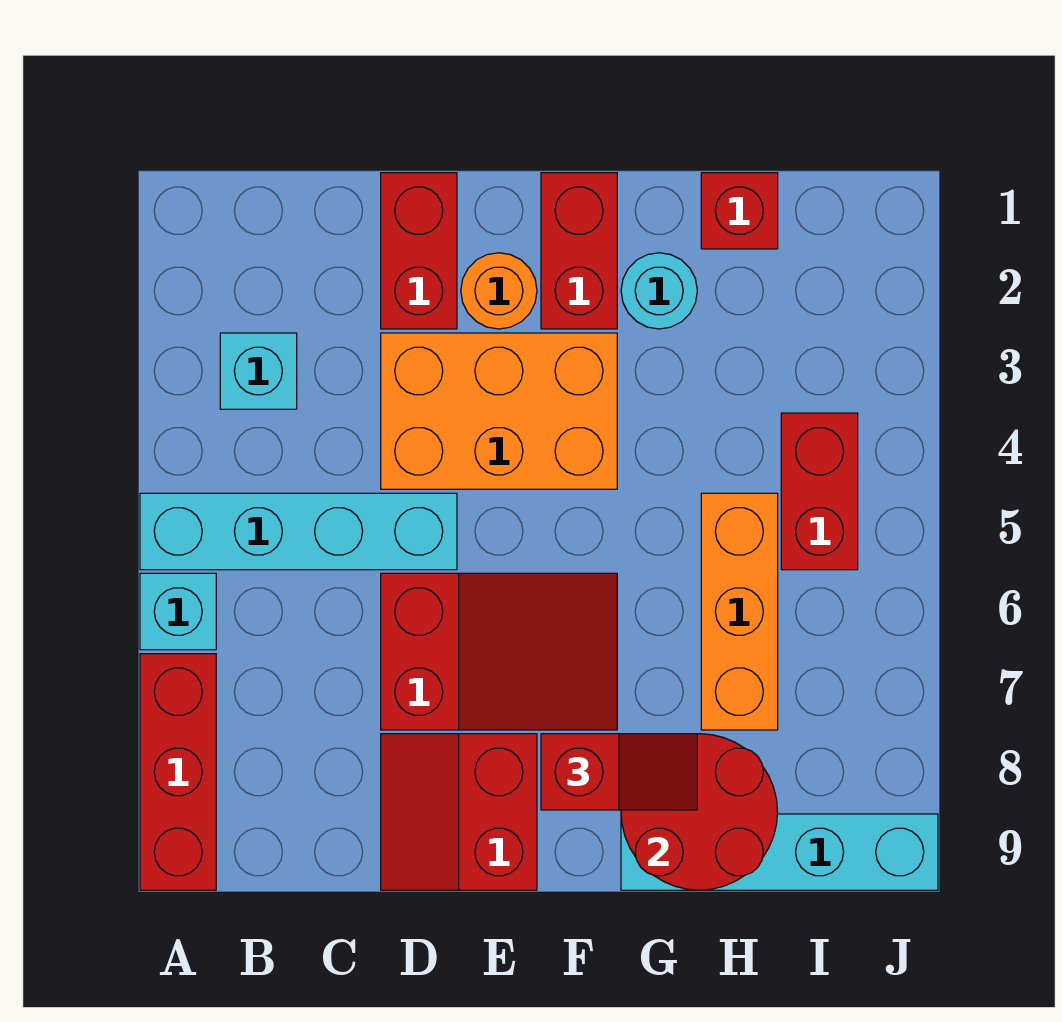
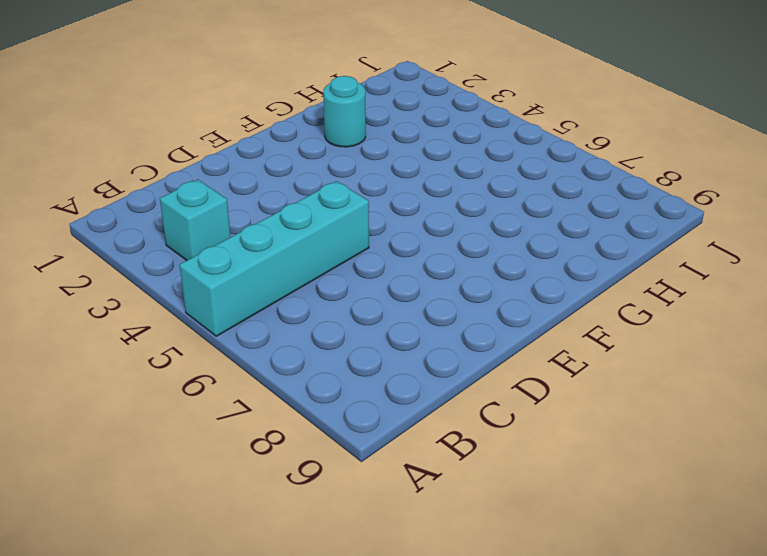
none -> cyan brick A6 level 1
none -> red brick A7:A9 level 1
none -> red brick D1:D2 level 1

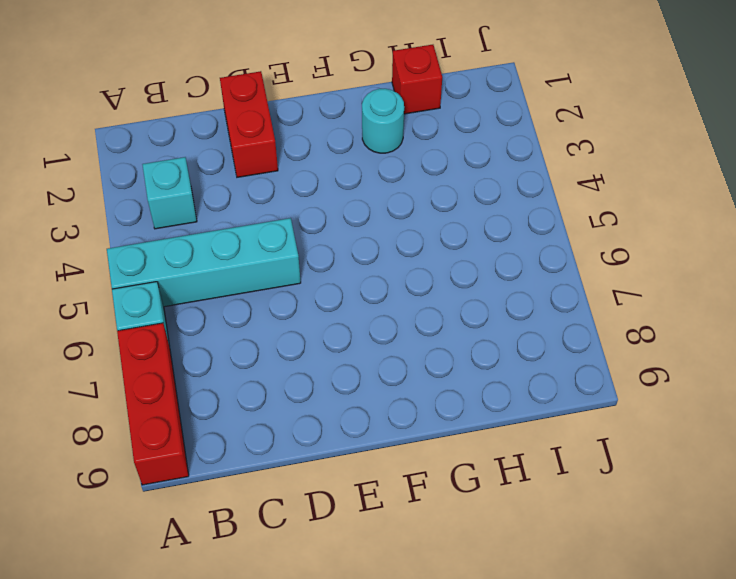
none -> orange brick D3:F4 level 1
none -> red slope D6:F7 level 1 top D
none -> red slope D8:E9 level 1 top E

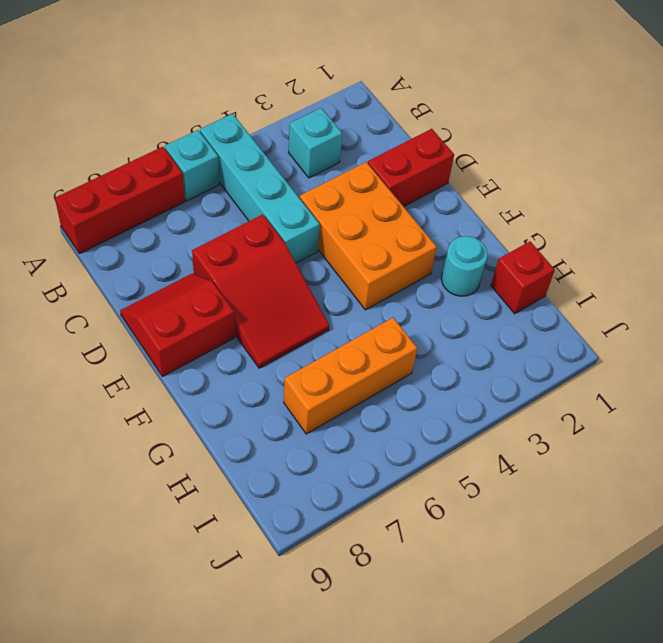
none -> orange round brick E2 level 1
none -> red brick F1:F2 level 1
none -> cyan brick G9:J9 level 1

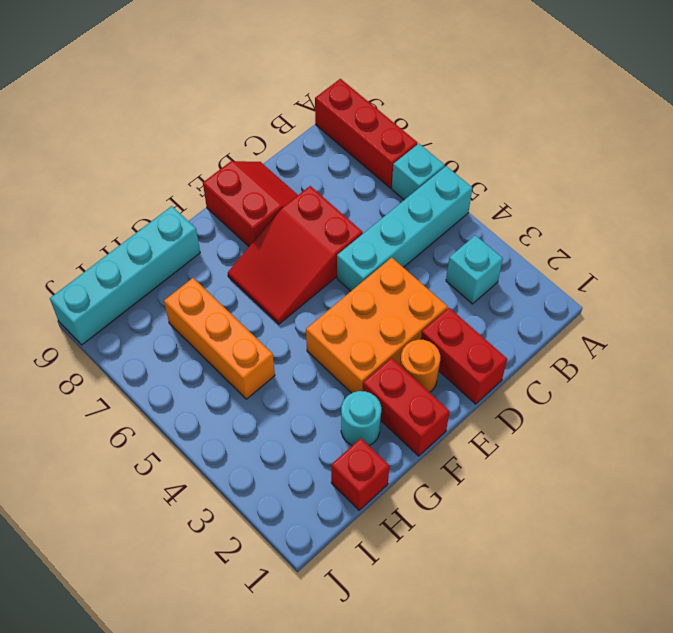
none -> red brick I4:I5 level 1
none -> red round brick G8:H9 level 2
none -> red slope F8:G8 level 3 top F

